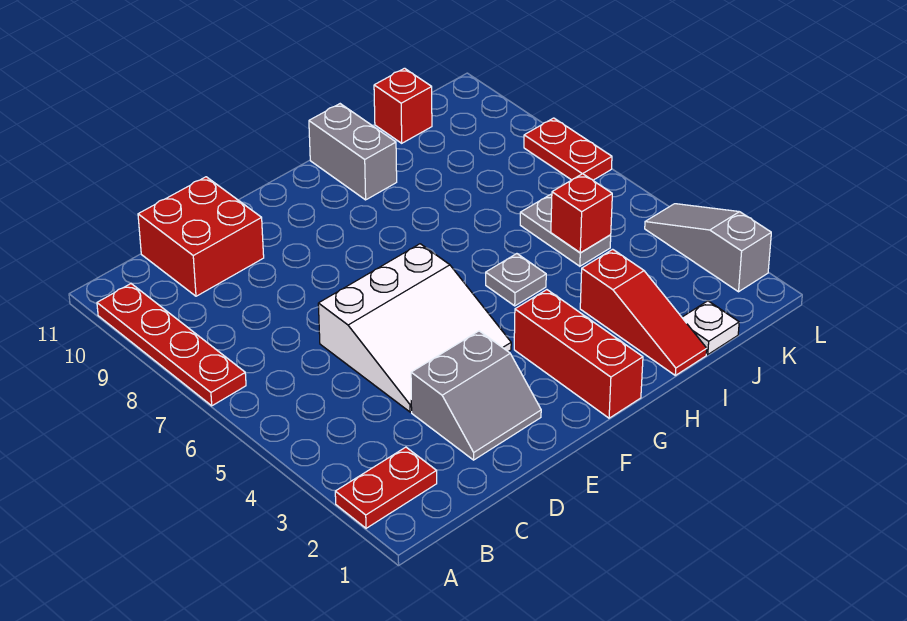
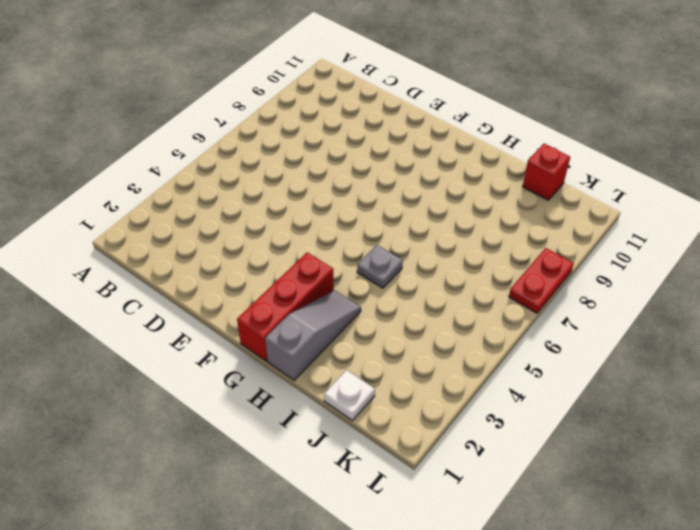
grey slope H1:H3 level 1 top 1 -> grey slope L2:L4 level 1 top 2
none -> red plate A2:B2 level 1
none -> red plate A7:A10 level 1
none -> red brick C10:D11 level 1

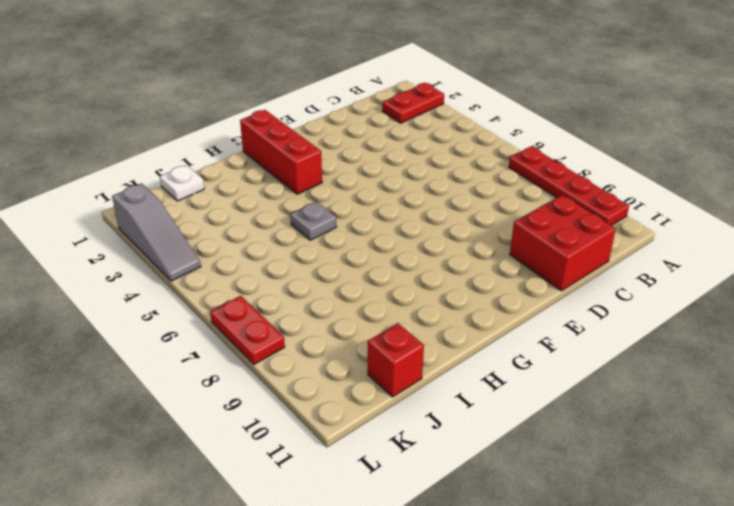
none -> grey slope D2:E3 level 1 top 3
none -> white slope D4:F6 level 1 top 6
none -> grey brick H10:H11 level 1

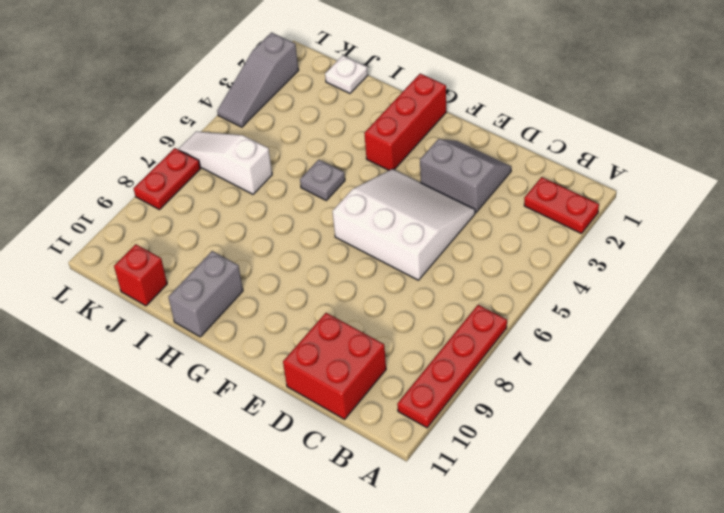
white slope J6:L6 level 1 top J -> grey plate J5:J6 level 1
none -> red slope I1:I3 level 1 top 3
none -> red brick J5 level 2

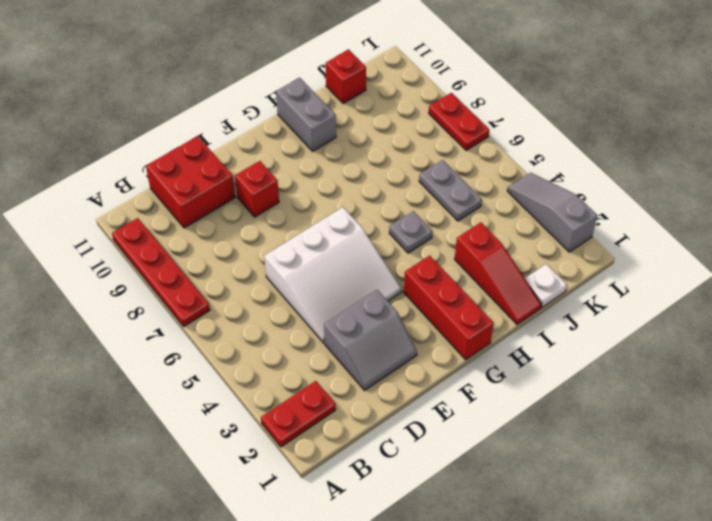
red brick E9 level 1 -> red brick J5 level 2

